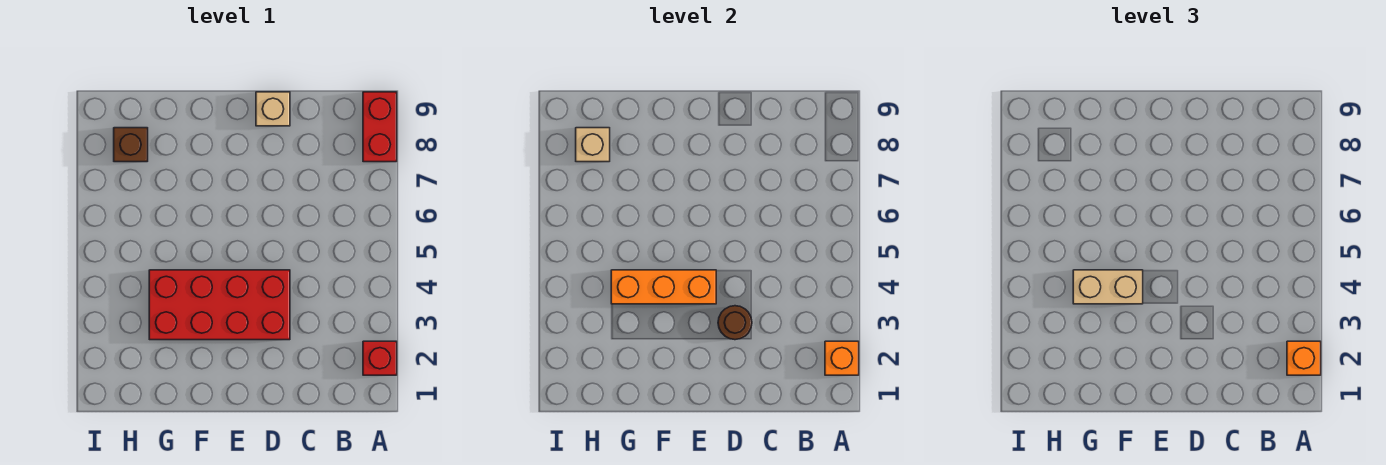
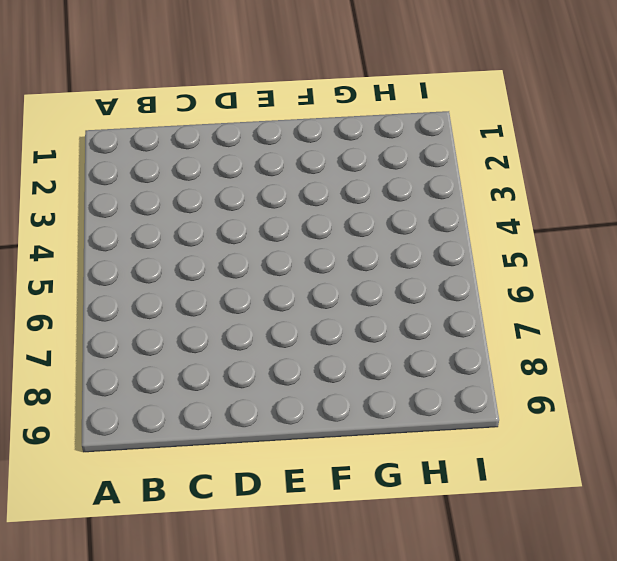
none -> red brick A2 level 1
none -> red brick A8:A9 level 1

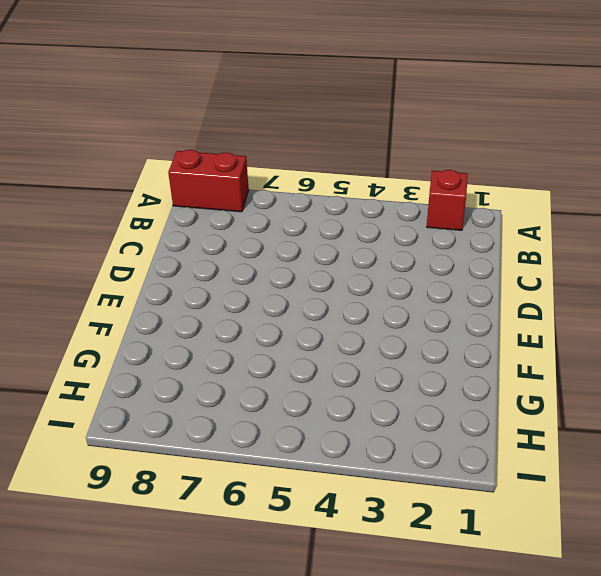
none -> red brick D3:G4 level 1
none -> tan brick D9 level 1

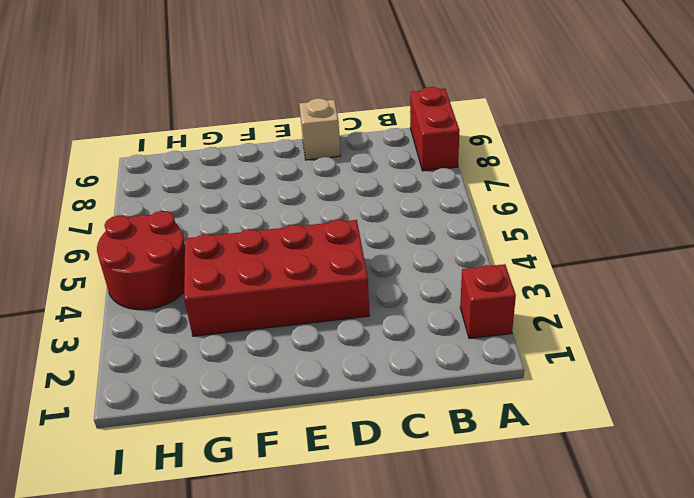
red round brick H4:I5 level 1 -> none
none -> brown brick H8 level 1
none -> orange brick A2 level 2

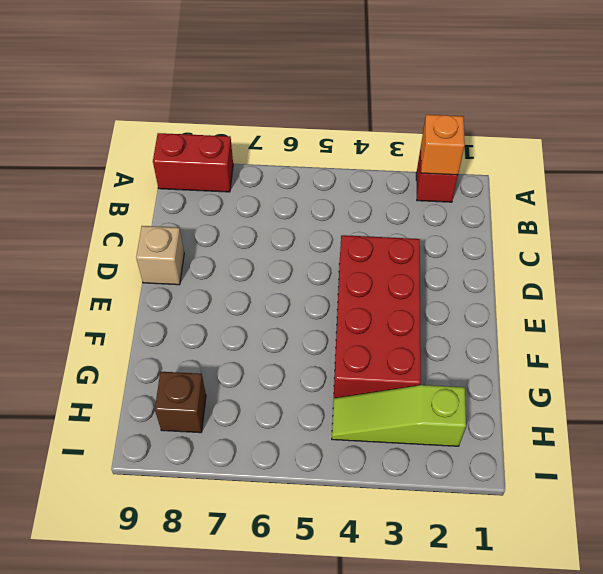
lime slope H2:H4 level 1 top 2 -> none
none -> brown round brick D3 level 2
none -> orange brick E4:G4 level 2

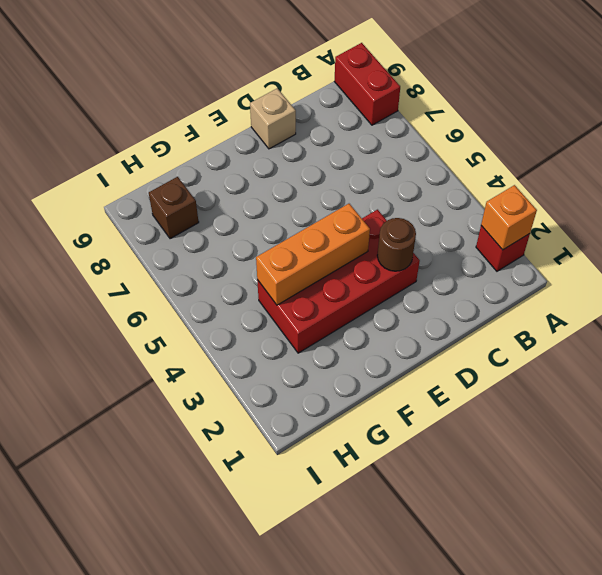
none -> tan brick H8 level 2
none -> orange brick A2 level 3

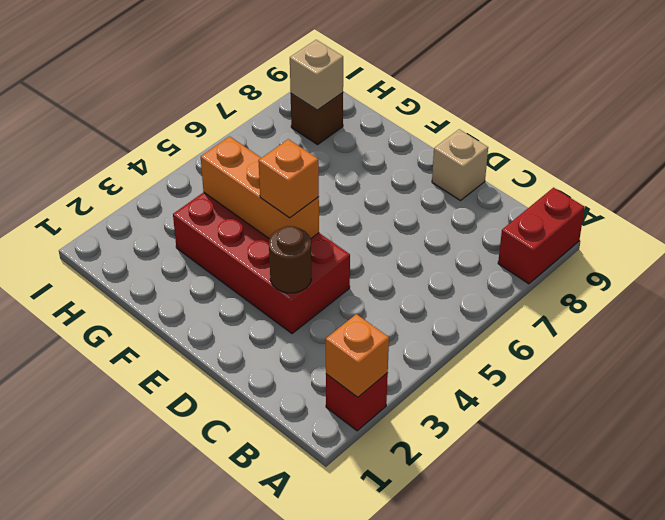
orange brick E4 level 3 -> orange brick A2 level 3
none -> tan brick F4:G4 level 3

